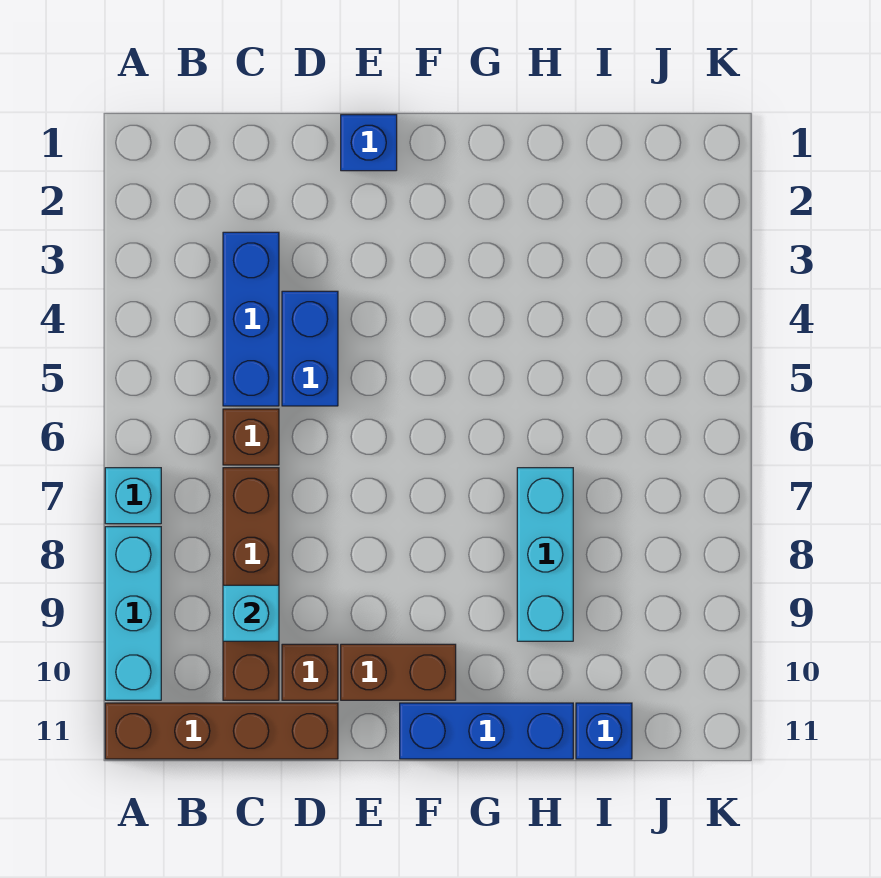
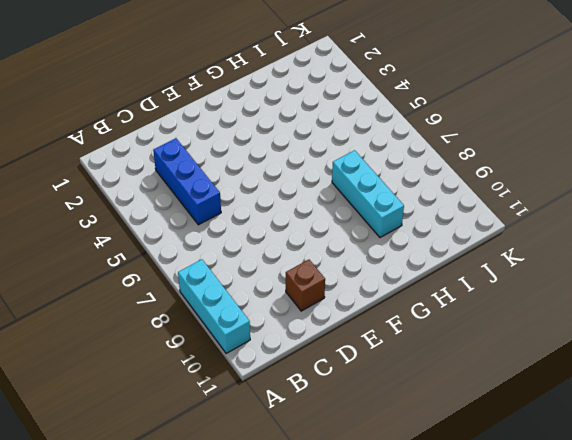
none -> cyan brick A7 level 1
none -> brown brick A11:D11 level 1
none -> brown brick C6 level 1

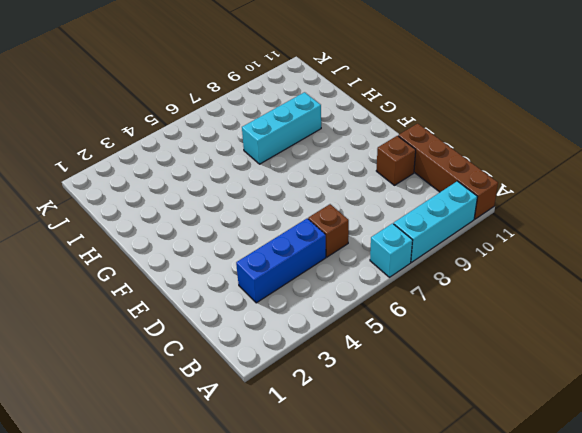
none -> brown brick C7:C10 level 1
none -> blue brick D4:D5 level 1
none -> blue brick E1 level 1

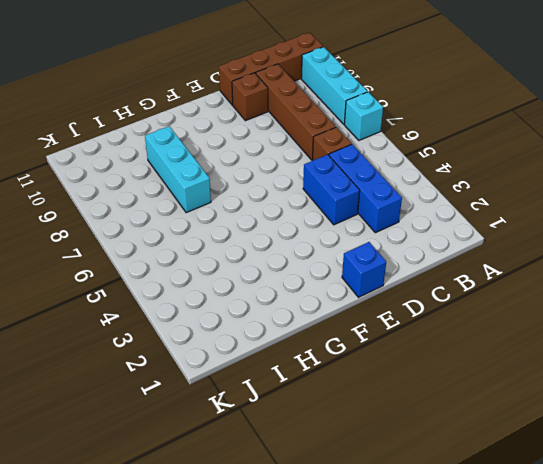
none -> brown brick E10:F10 level 1
none -> blue brick F11:H11 level 1
none -> blue brick I11 level 1

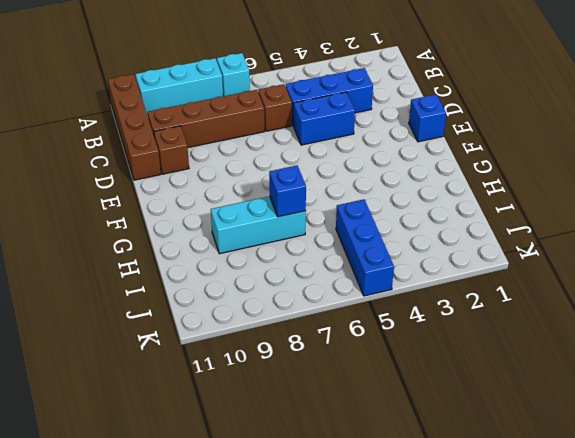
blue brick H7 level 2 -> blue brick I11 level 1
blue brick I5:K5 level 1 -> blue brick F11:H11 level 1
none -> brown brick E10:F10 level 1
none -> cyan brick C9 level 2

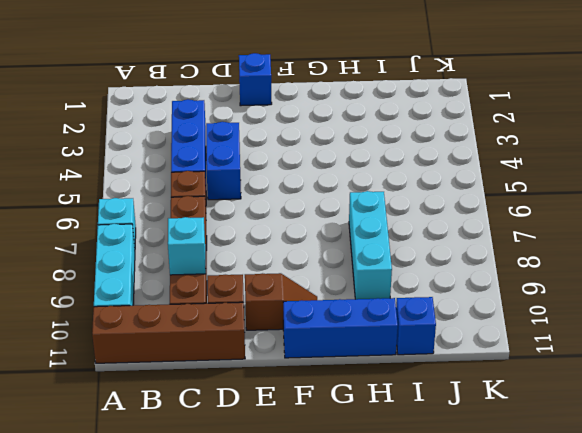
brown slope E10:F10 level 1 top E -> brown brick E10:F10 level 1

